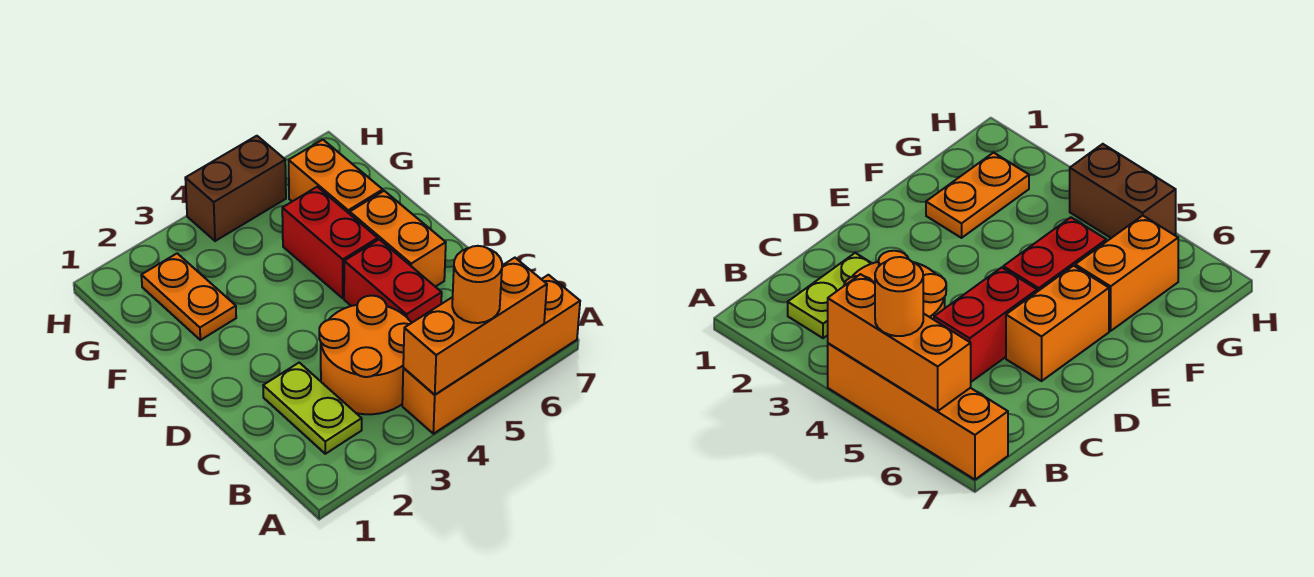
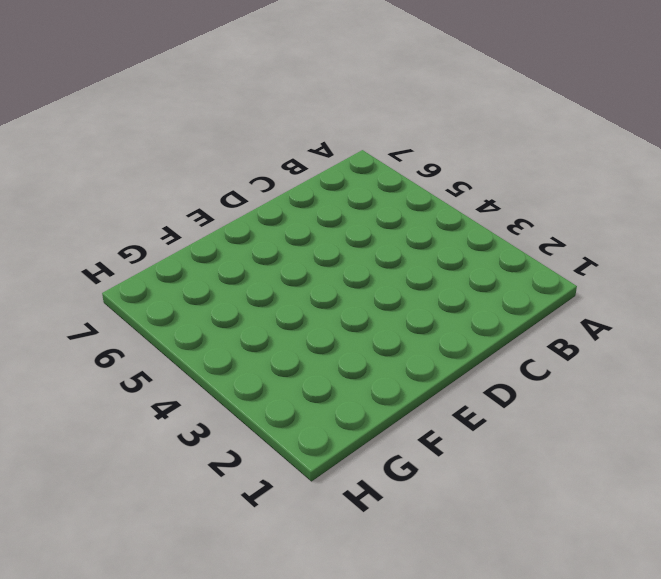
none -> orange brick A4:A7 level 1
none -> lime plate B2:C2 level 1

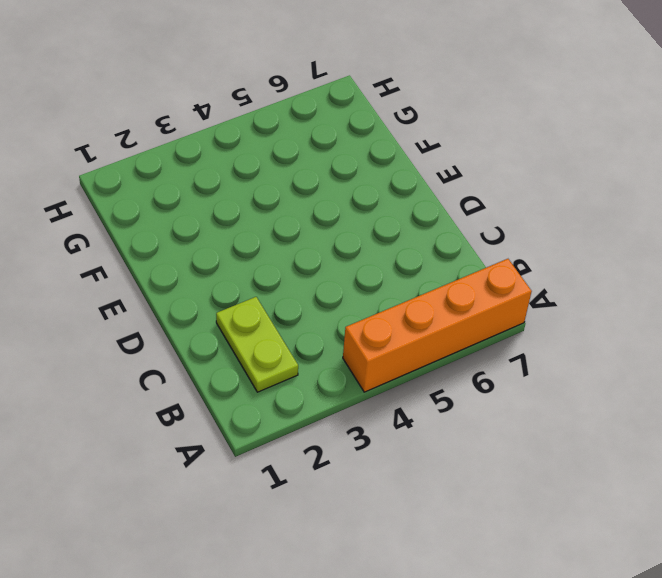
none -> orange round brick B3:C4 level 1
none -> red brick C5:D5 level 1

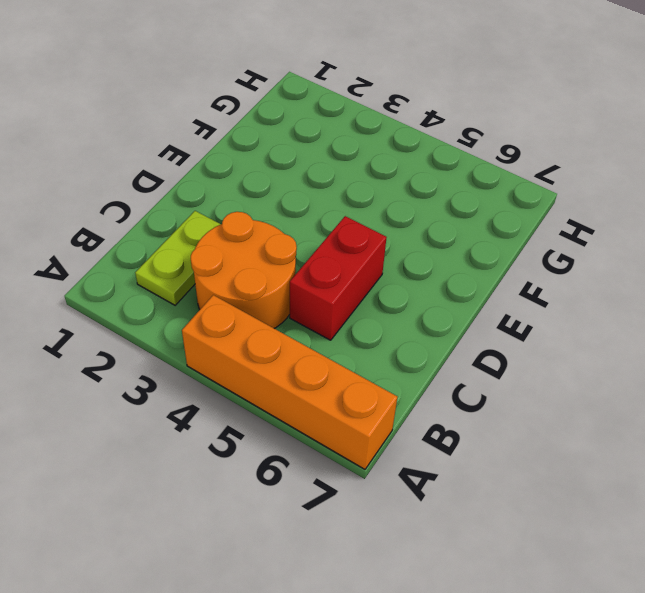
none -> orange brick D6:E6 level 1
none -> red brick E5:F5 level 1

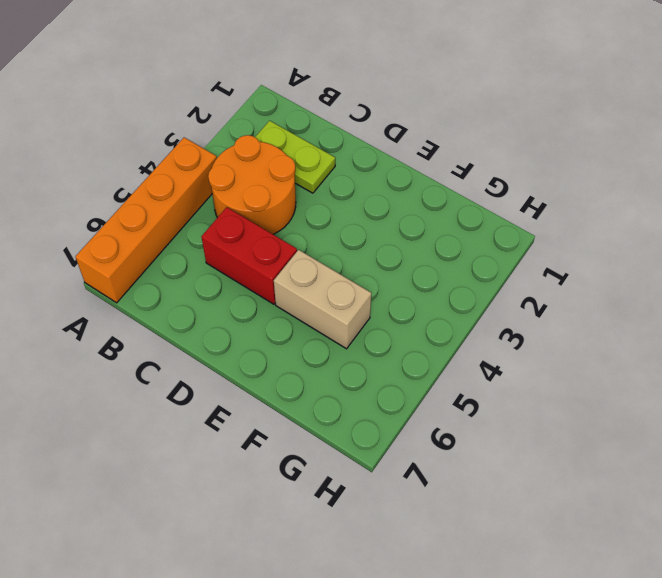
tan brick E5:F5 level 1 -> red brick E5:F5 level 1
none -> orange brick D6:E6 level 1
none -> orange plate F2:G2 level 1

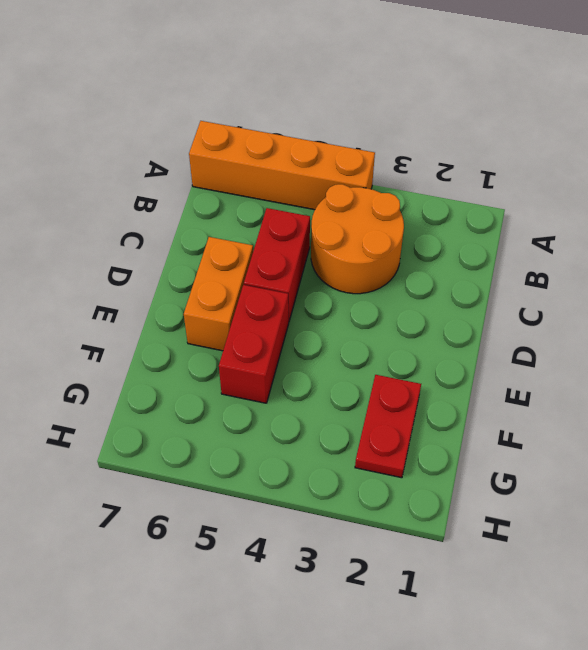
red plate F2:G2 level 1 -> orange plate F2:G2 level 1
none -> lime plate B2:C2 level 1
none -> orange brick F6:G6 level 1

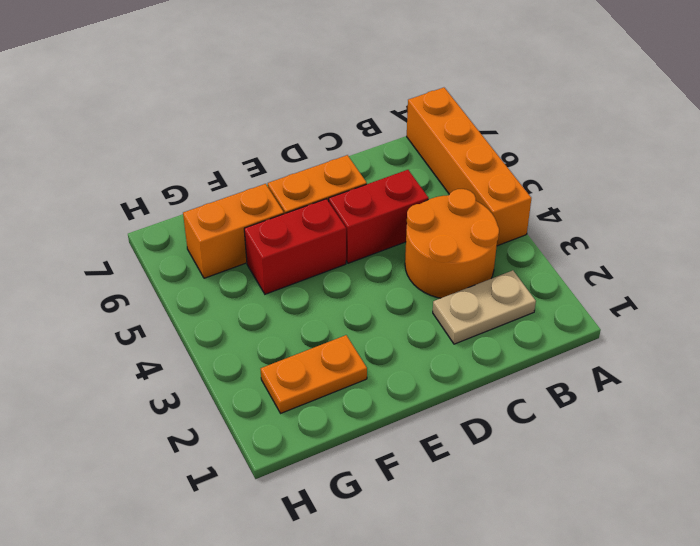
tan plate B2:C2 level 1 -> lime plate B2:C2 level 1
none -> brown brick H4:H5 level 1
none -> orange brick A4:A6 level 2

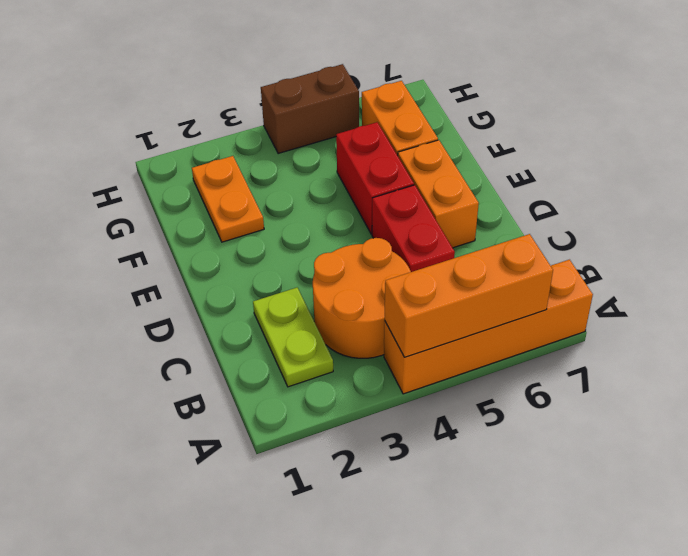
none -> orange round brick A5 level 3

